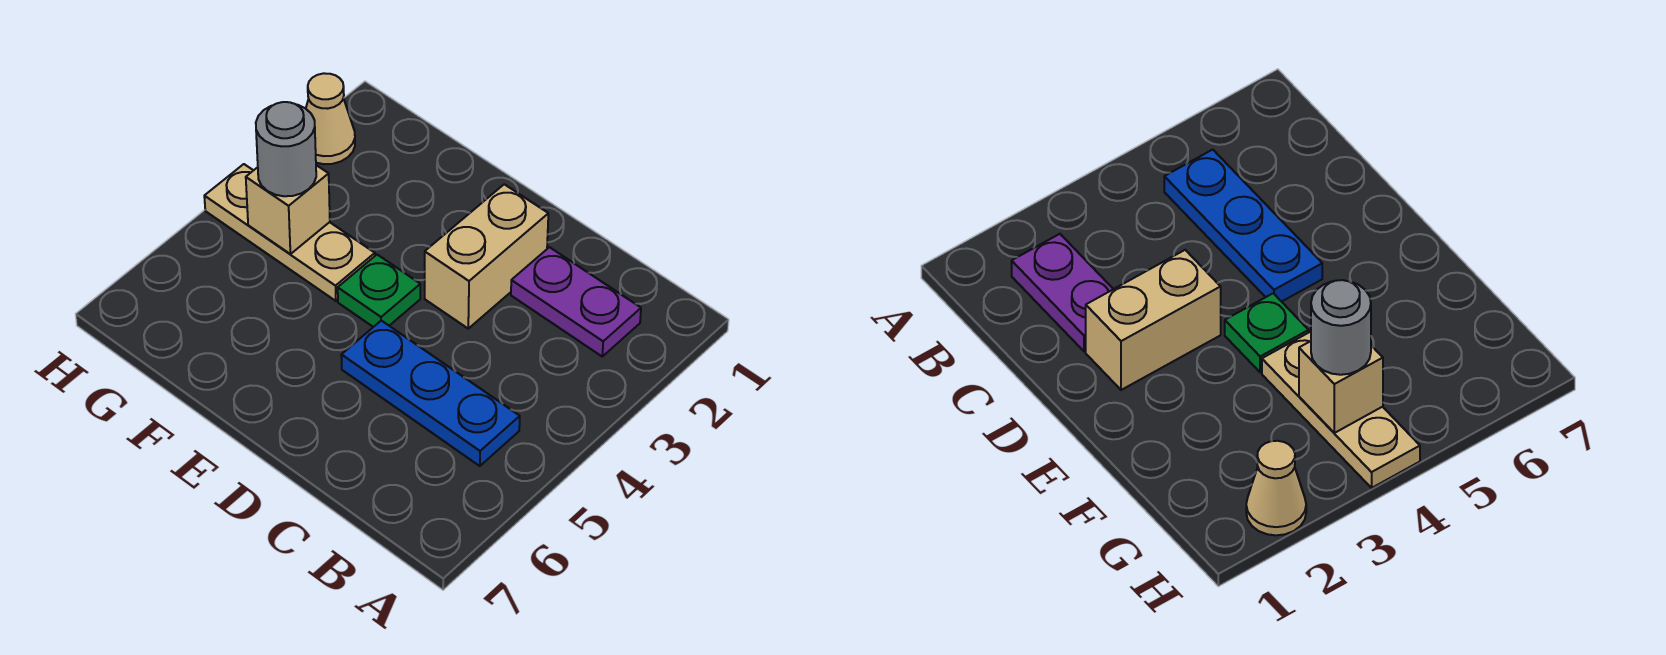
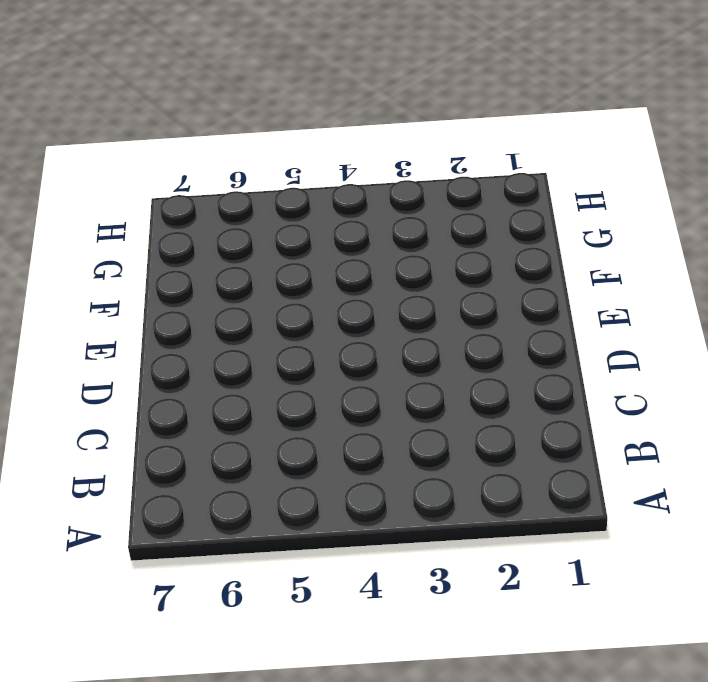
none -> purple plate B2:C2 level 1
none -> blue plate B5:D5 level 1

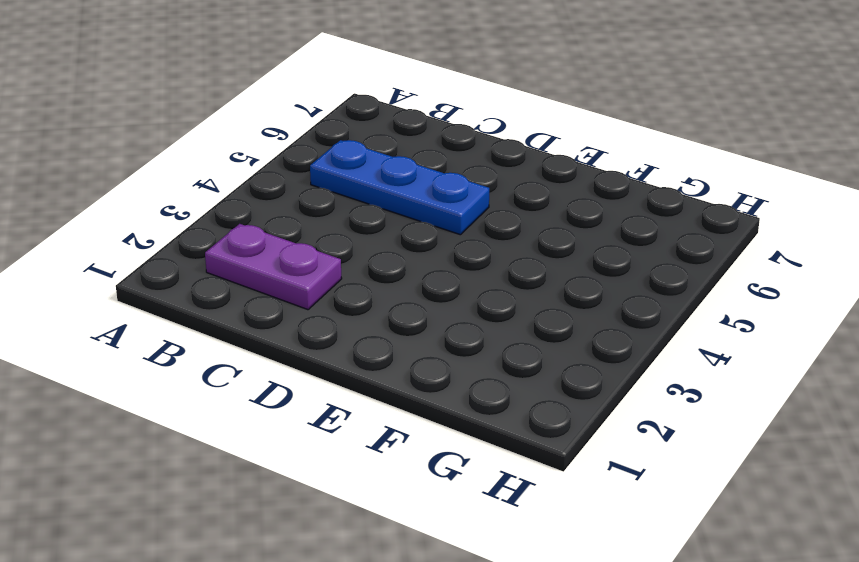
none -> tan brick D2:D3 level 1
none -> green plate E4 level 1

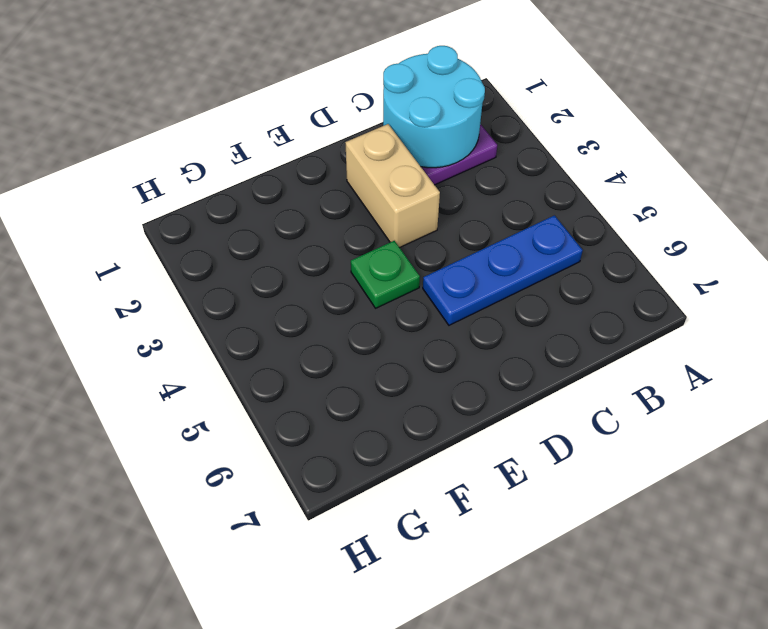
cyan round brick B1:C2 level 2 -> none
none -> tan plate F4:H4 level 1
none -> tan cone H2 level 1

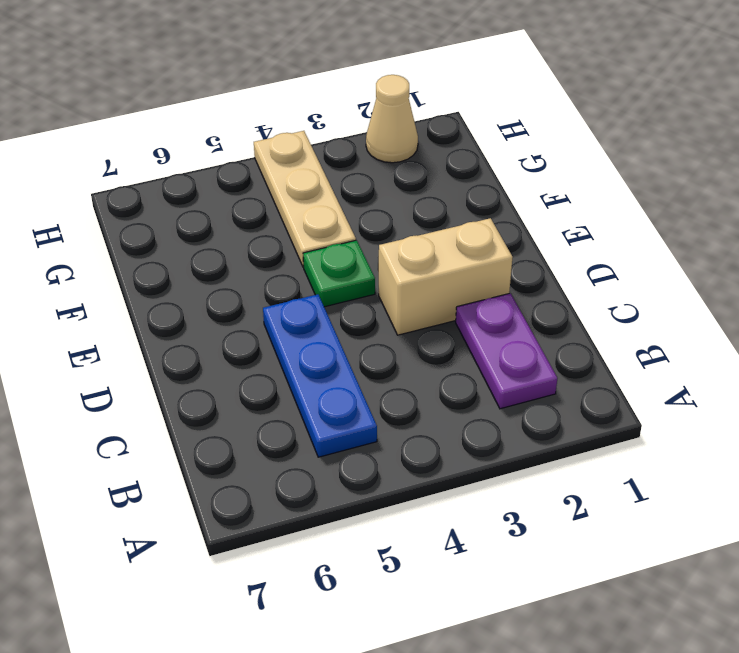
none -> tan brick G4 level 2
none -> grey round brick G4 level 3

